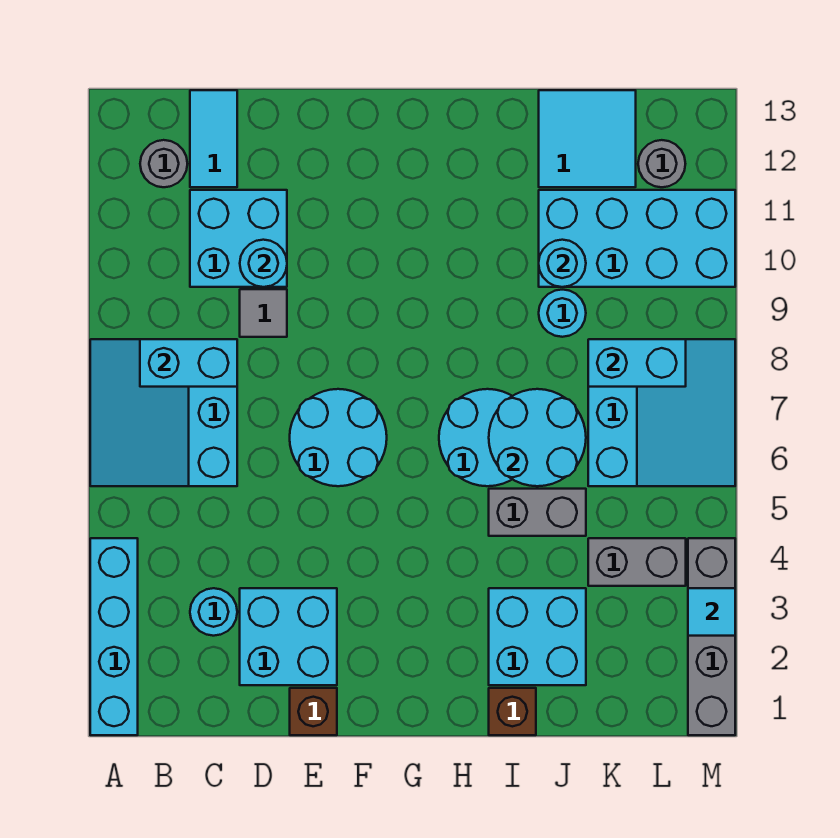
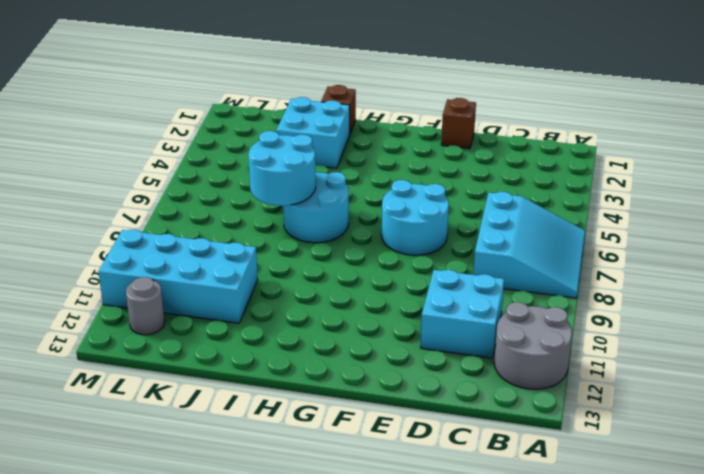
grey round brick A11:B12 level 1 -> grey round brick B12 level 1
none -> cyan brick A1:A4 level 1
none -> cyan round brick C3 level 1
none -> cyan tile C12:C13 level 1

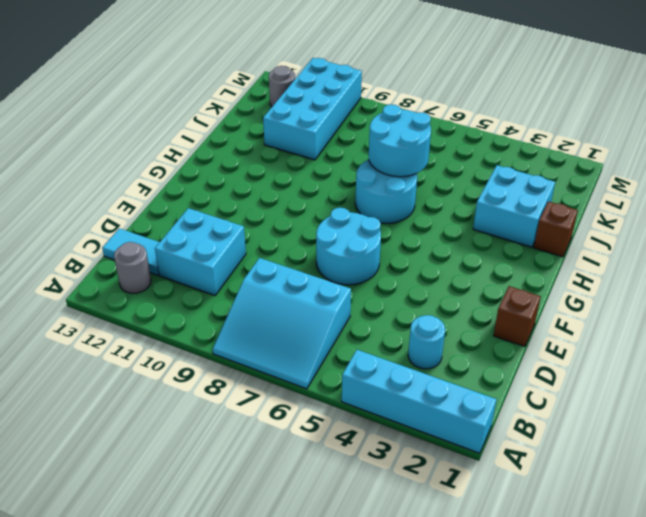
none -> cyan brick D2:E3 level 1
none -> grey tile D9 level 1
none -> grey brick I5:J5 level 1

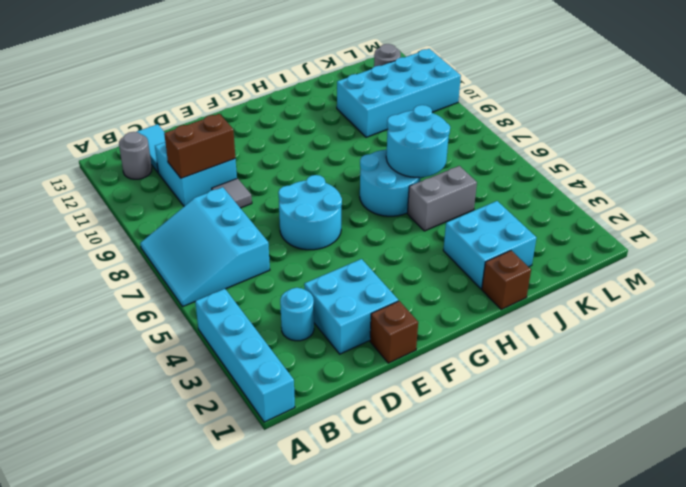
brown brick C10:D10 level 2 -> cyan round brick D10 level 2
none -> cyan round brick J9 level 1
none -> cyan tile J12:K13 level 1
none -> grey brick K4:L4 level 1

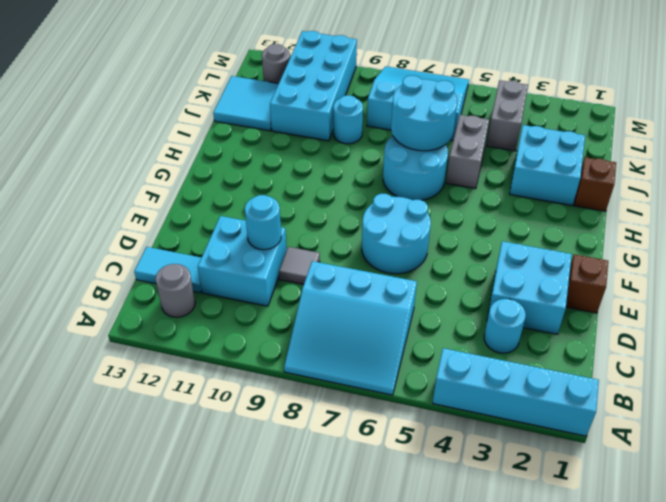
none -> grey brick M1:M4 level 1
none -> cyan brick B8:C8 level 2
none -> cyan round brick J10 level 2

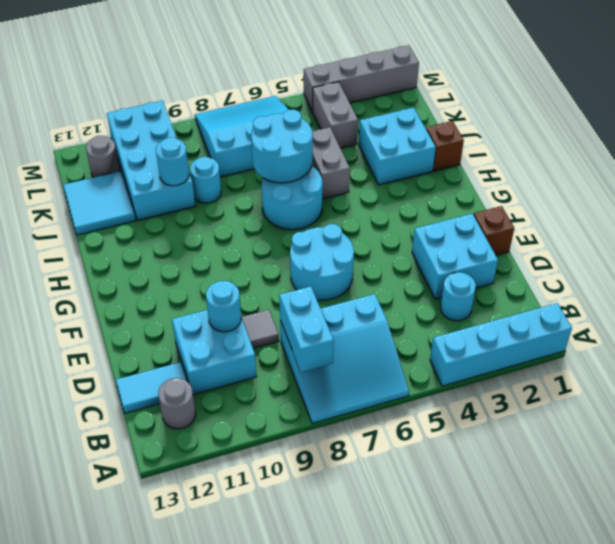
none -> cyan brick K8:L8 level 2
none -> cyan tile M3 level 2

